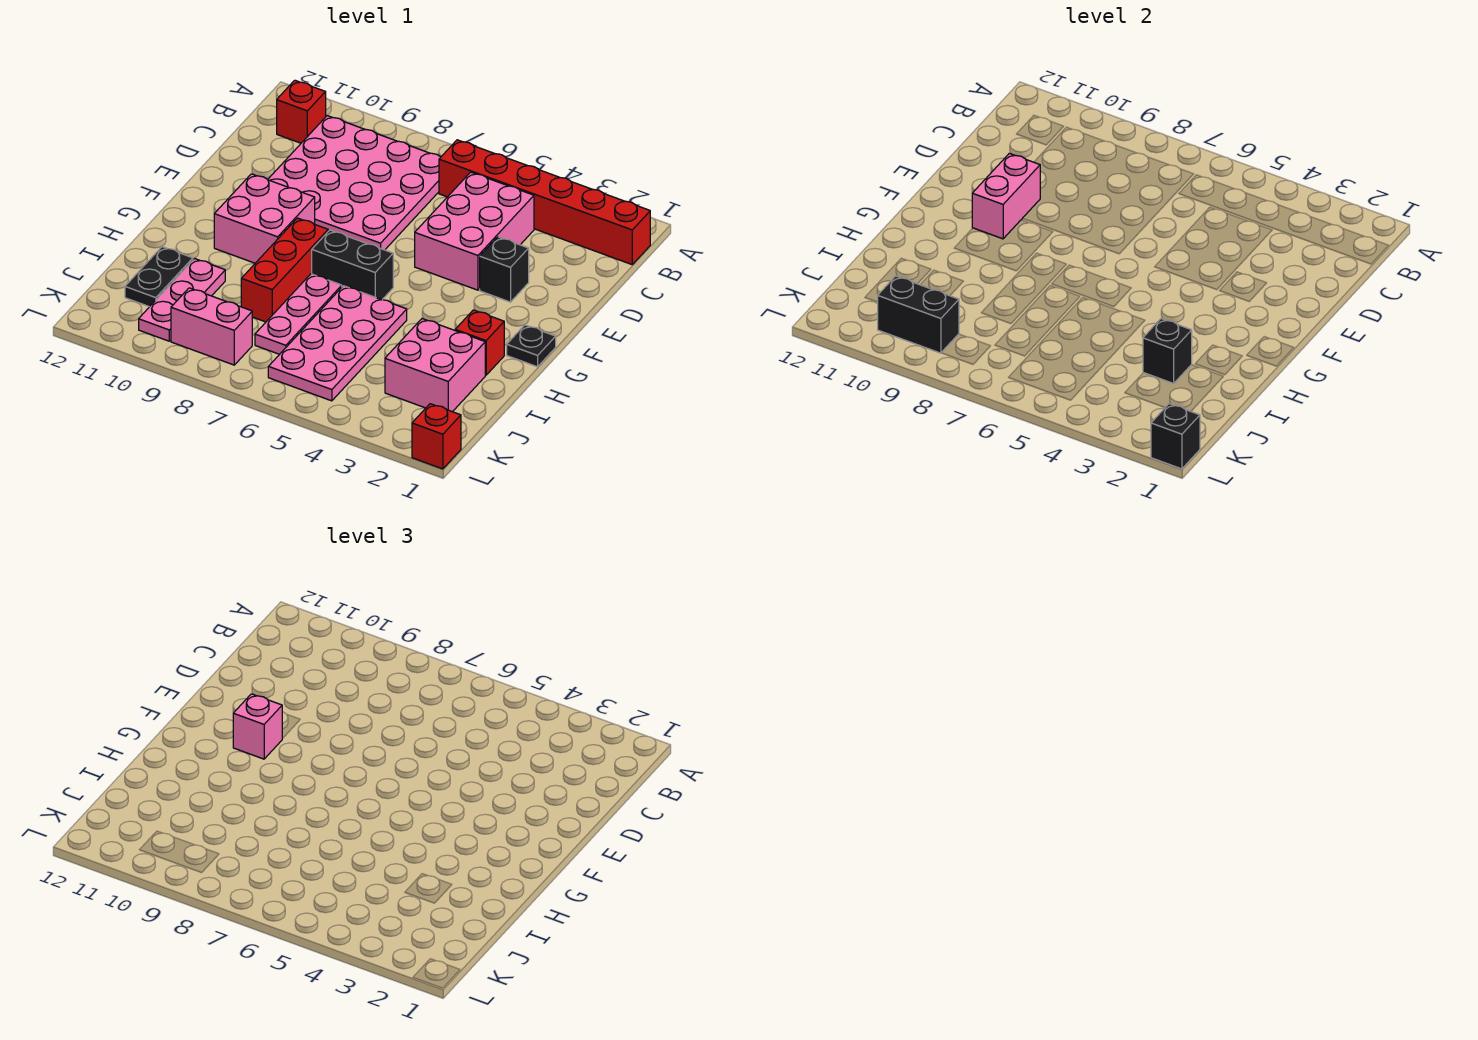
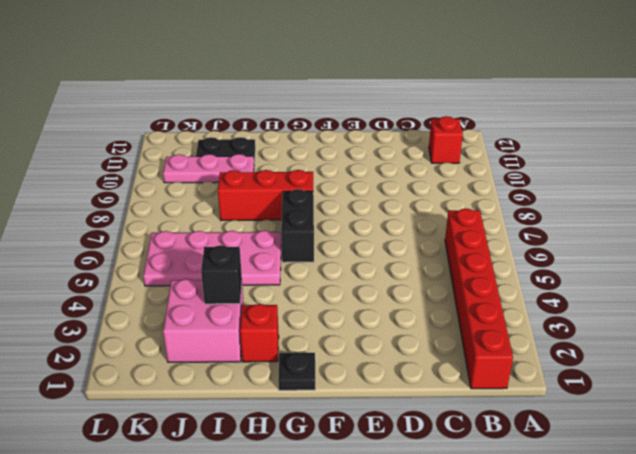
none -> pink plate B7:E10 level 1
none -> pink brick C4:E5 level 1
none -> black brick E3 level 1

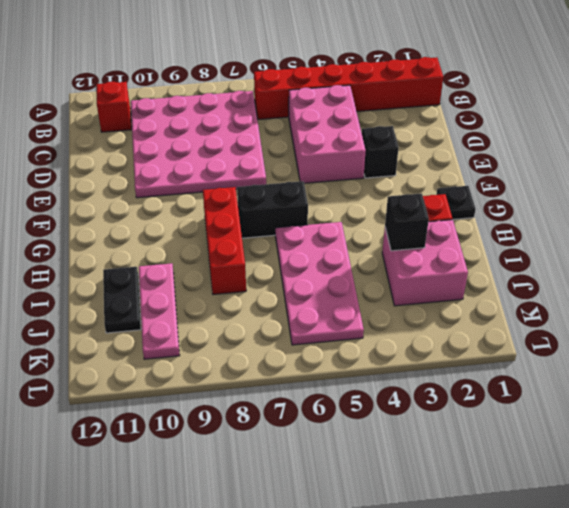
none -> pink brick F9:G10 level 1
none -> pink plate H7:J7 level 1
none -> pink brick K8:K9 level 1

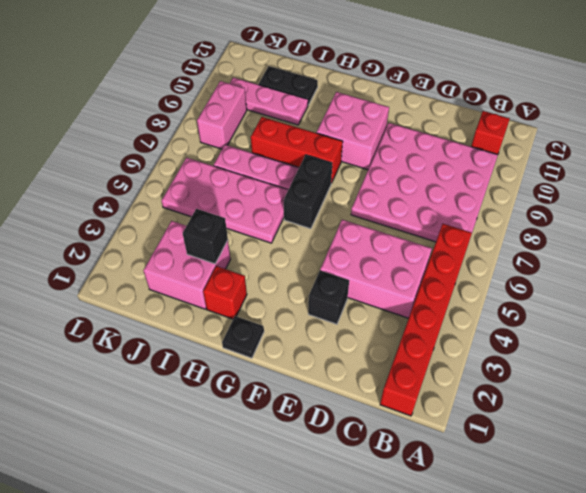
none -> red brick L1 level 1
none -> pink brick E10:F10 level 2
none -> black brick K9:K10 level 2

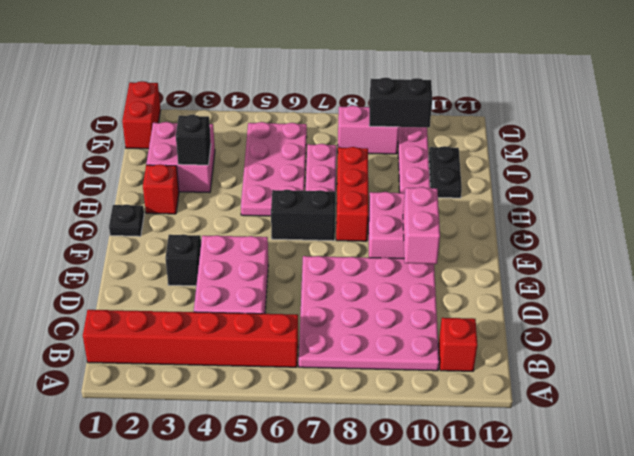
red brick K1:L1 level 1 -> red brick L1 level 1
none -> black brick L1 level 2
none -> pink brick F10 level 3

